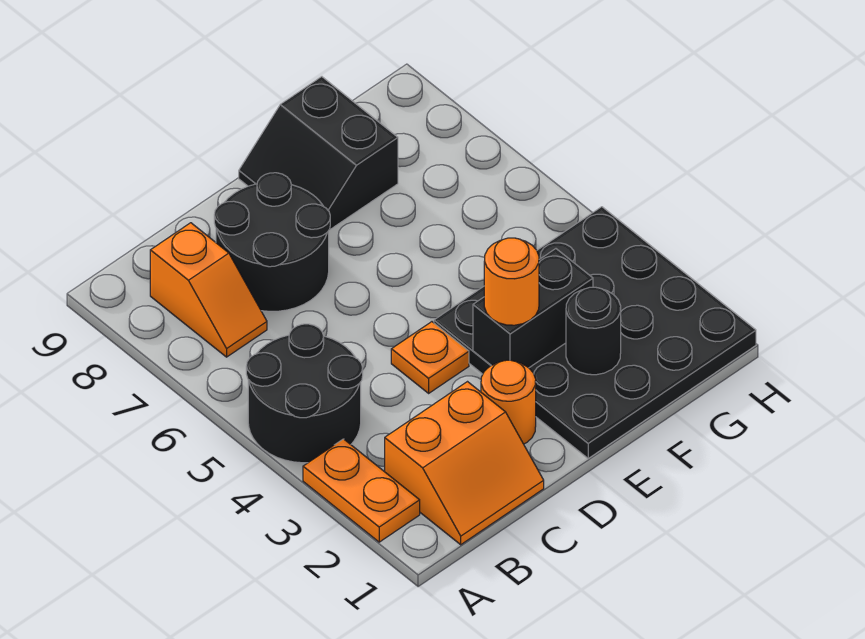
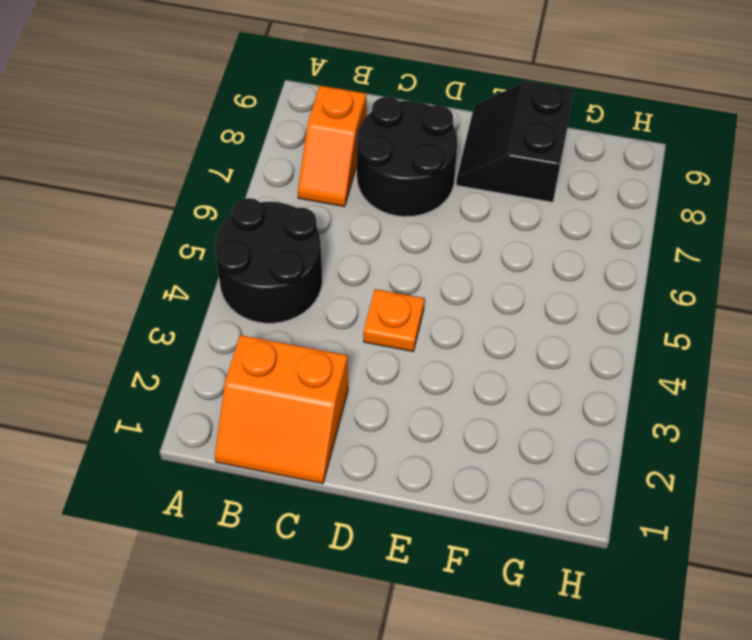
none -> orange plate A2:A3 level 1
none -> orange round brick D2 level 1
none -> black plate E1:H4 level 1

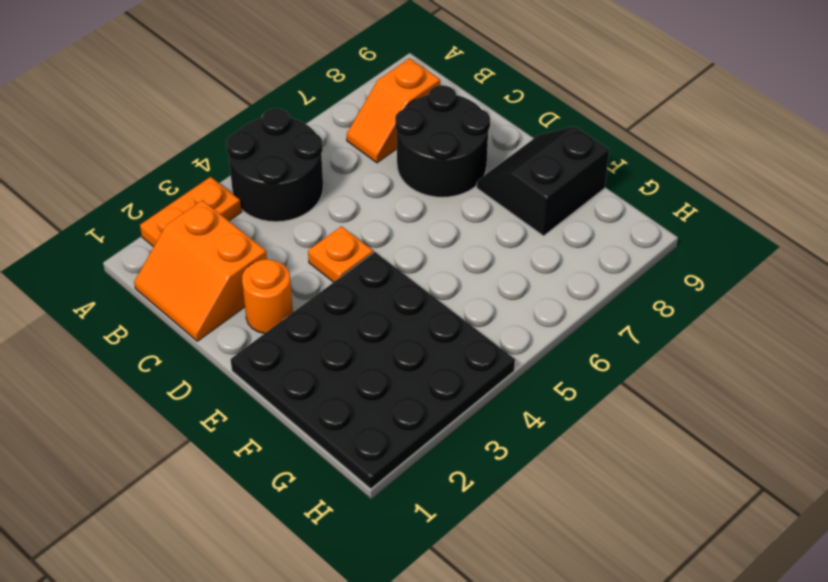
none -> black brick E3:F3 level 2
none -> black round brick F2 level 2
none -> orange round brick E3 level 3

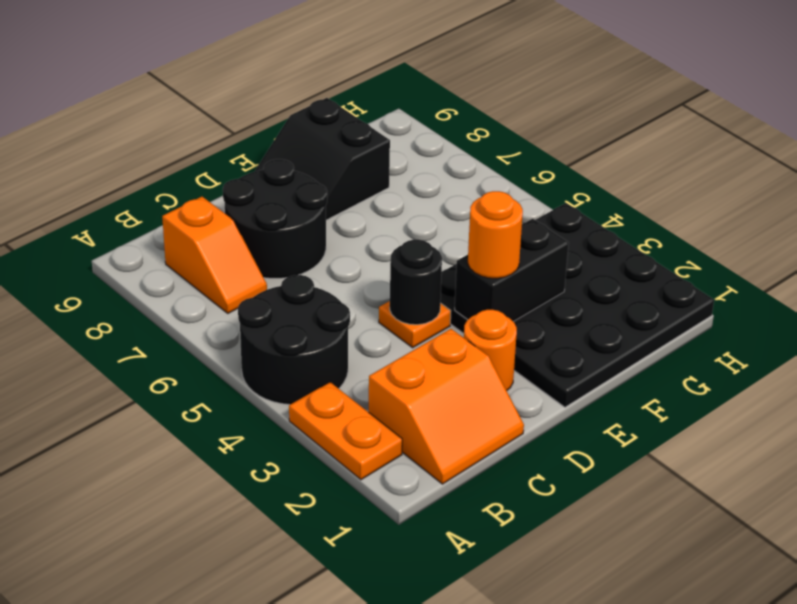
black round brick D4 level 2 -> black round brick F2 level 2

